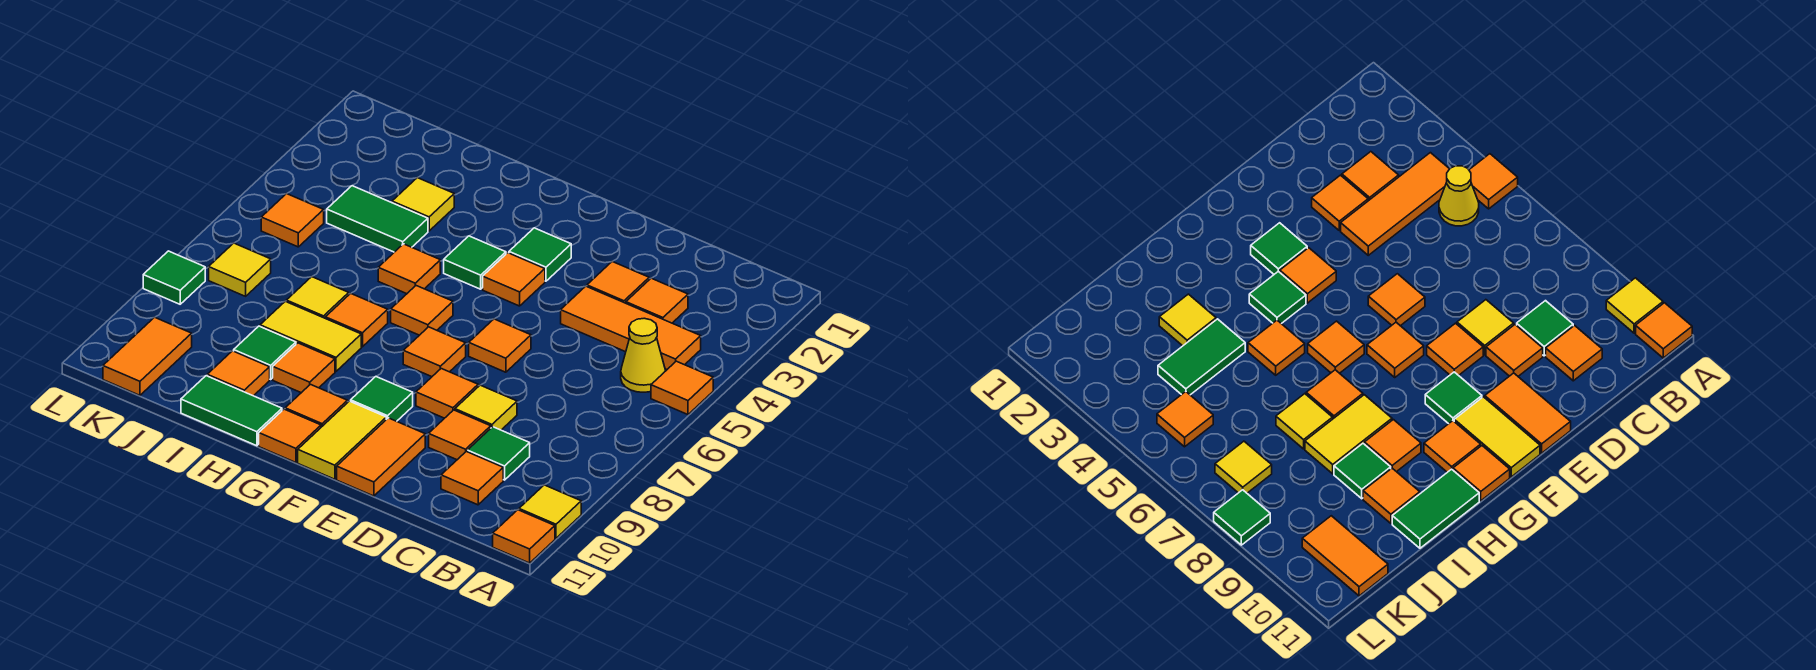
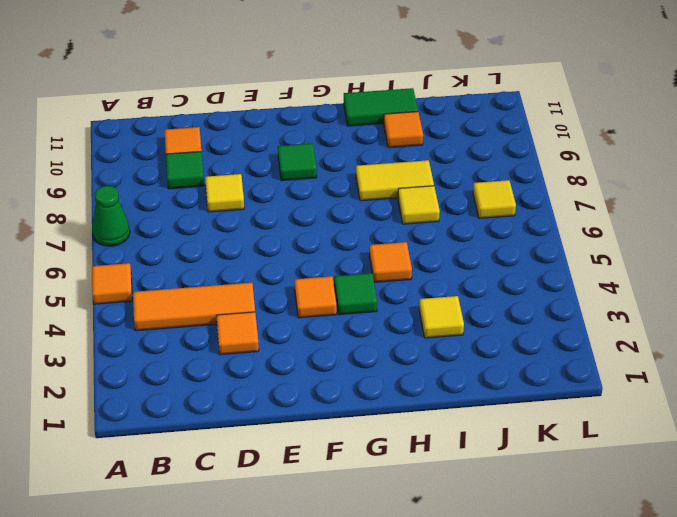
green cone A7 level 1 -> none
none -> yellow tile A10 level 1
none -> orange tile A11 level 1
none -> yellow cone B5 level 1
none -> orange tile C3 level 1

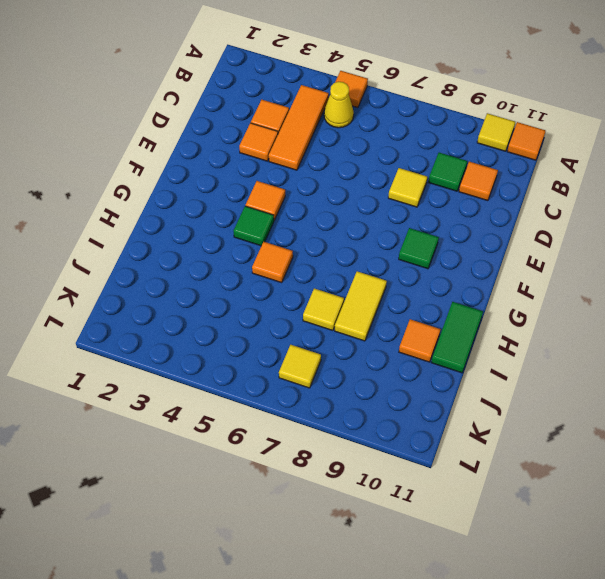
none -> orange tile D9 level 1
none -> orange tile E6 level 1
none -> orange tile E8 level 1
none -> orange tile E10:E11 level 1

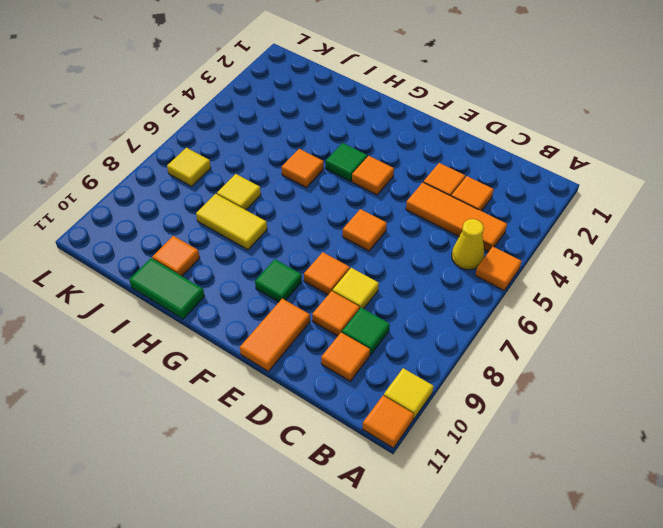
none -> green tile F3 level 1
none -> orange tile F7 level 1
none -> yellow tile F10:F11 level 1
none -> orange tile G6 level 1

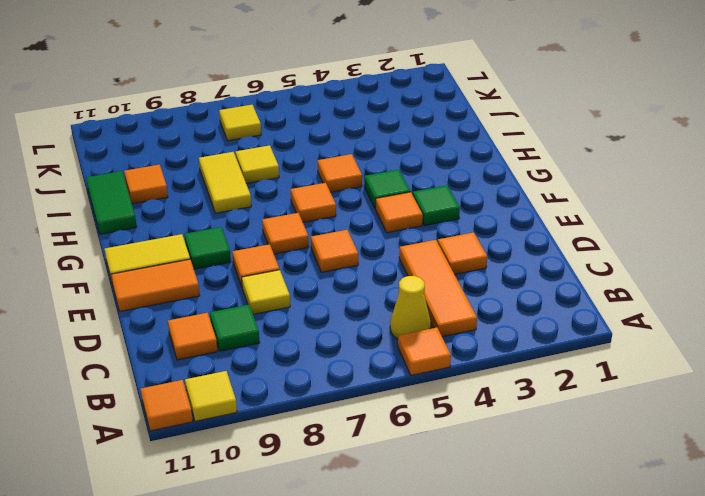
none -> orange tile C3 level 1
none -> orange tile D9 level 1
none -> orange tile G10 level 1
none -> orange tile G11 level 1

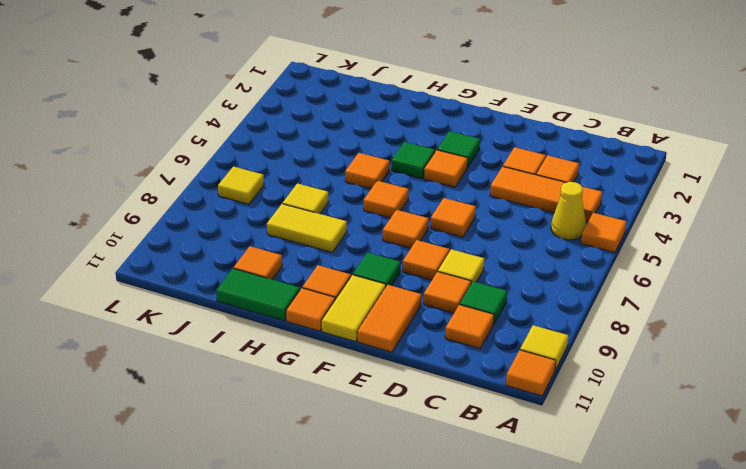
none -> orange tile H7 level 1
none -> orange tile H9 level 1
none -> yellow tile I3 level 1
none -> green tile I4:J4 level 1

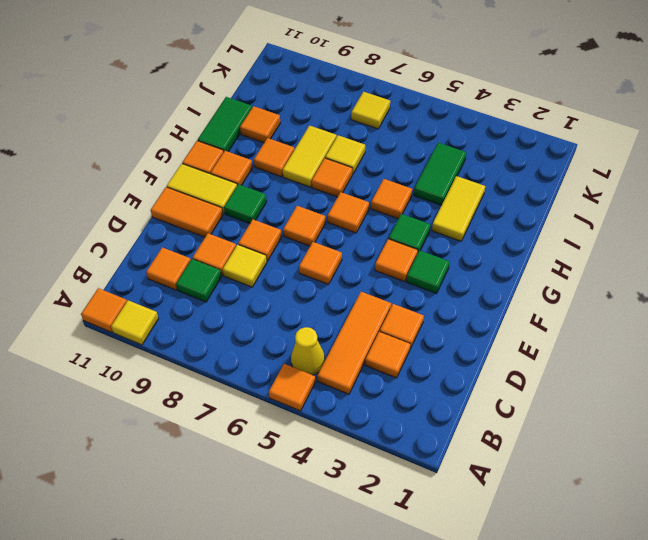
yellow tile H3:I3 level 1 -> yellow tile I3 level 1
none -> green tile I9 level 1
none -> orange tile K5 level 1
none -> orange tile K10:K11 level 1
none -> green tile L8 level 1

